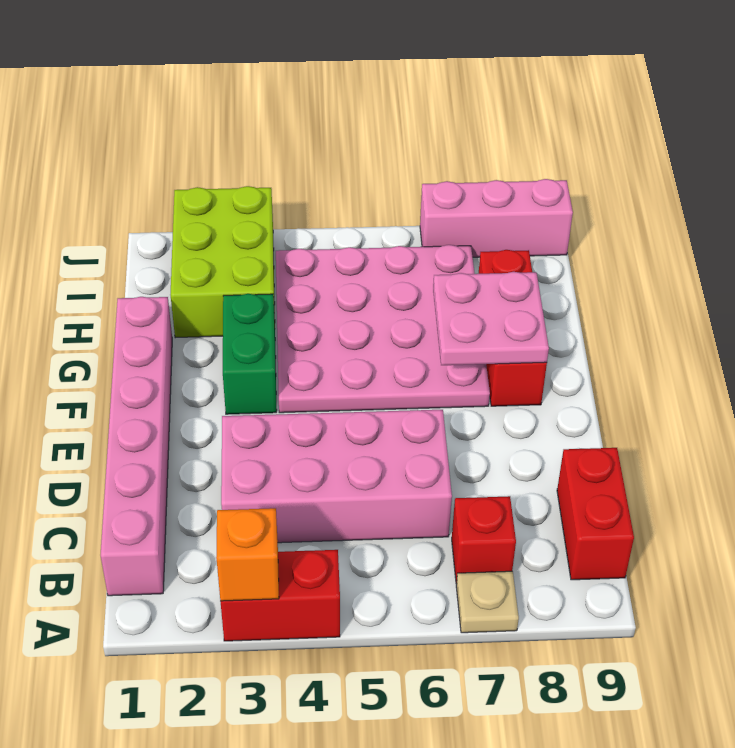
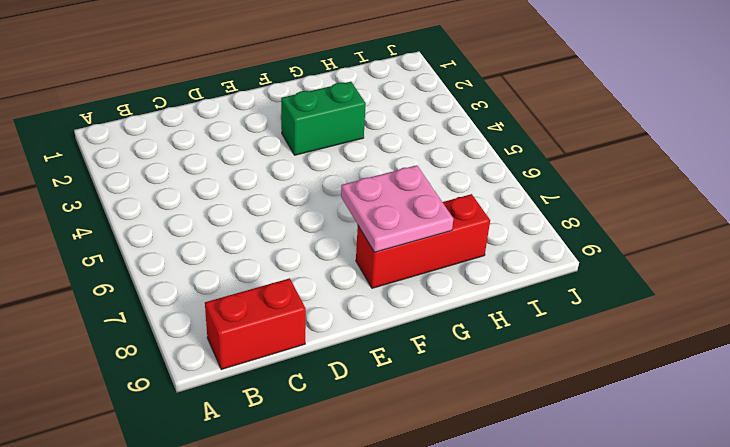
none -> red brick A3:A4 level 1
none -> tan plate A7 level 1
none -> pink brick B1:G1 level 1

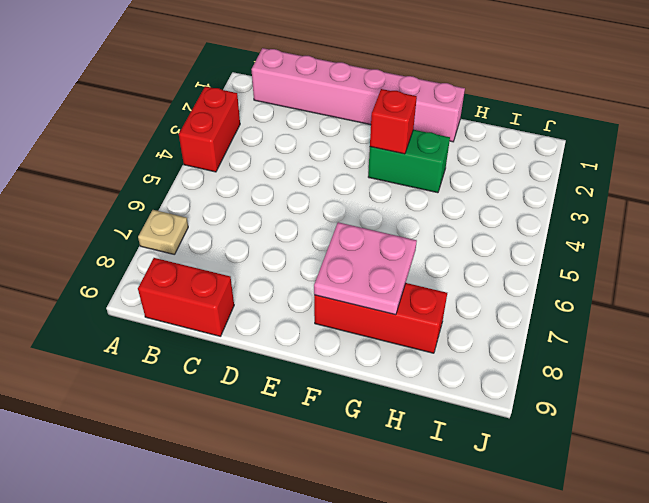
red brick F3 level 2 -> red brick B7 level 1
none -> pink brick C3:D6 level 1
none -> pink plate F4:I7 level 1
none -> lime brick H2:J3 level 1

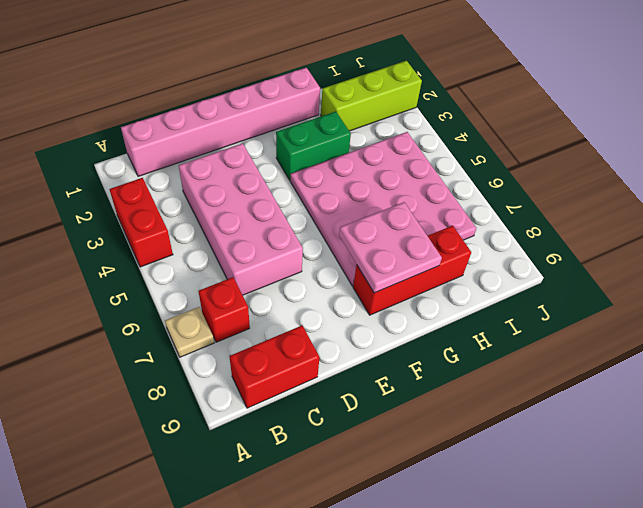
lime brick H2:J2 level 1 -> lime brick H2:J3 level 1
none -> pink brick J7:J9 level 1
none -> orange brick A3 level 2

